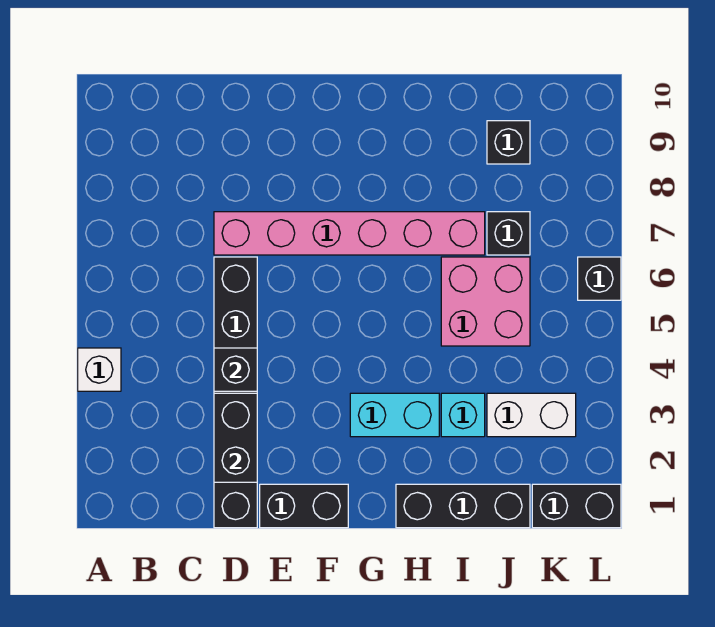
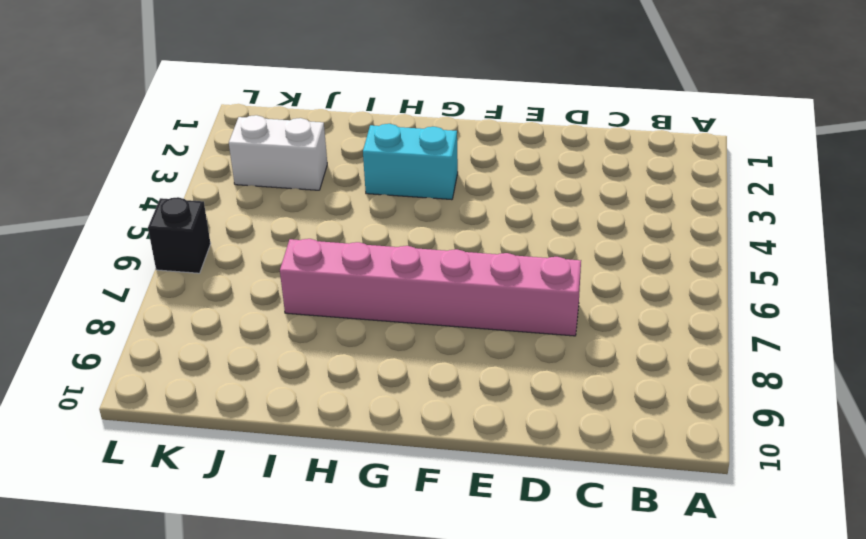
none -> white brick A4 level 1
none -> black brick D1:D6 level 1
none -> black brick E1:F1 level 1

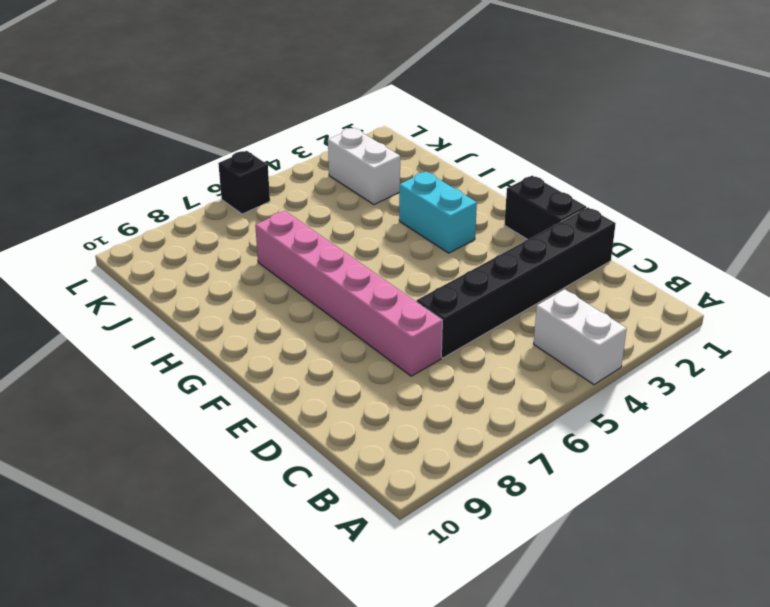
white brick A4:B4 level 1 -> white brick A4 level 1
none -> black brick H1:J1 level 1
none -> cyan brick I3 level 1
none -> pink brick I5:J6 level 1

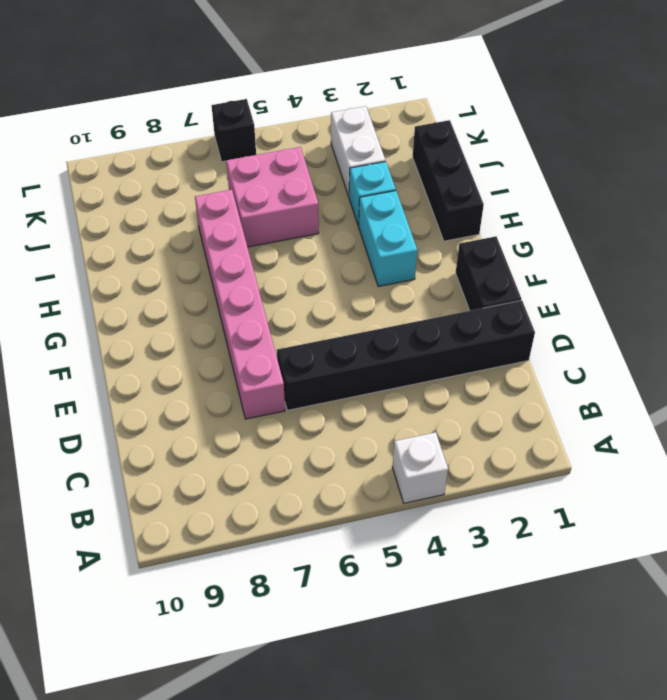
none -> black brick J7 level 1
none -> black brick J9 level 1
none -> black brick K1:L1 level 1

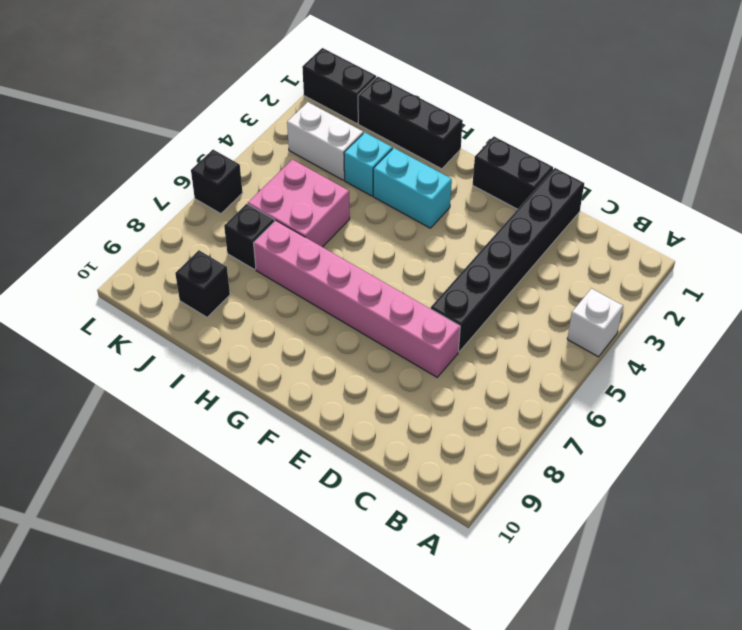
none -> black brick D2:D3 level 2
none -> black brick D4 level 2

